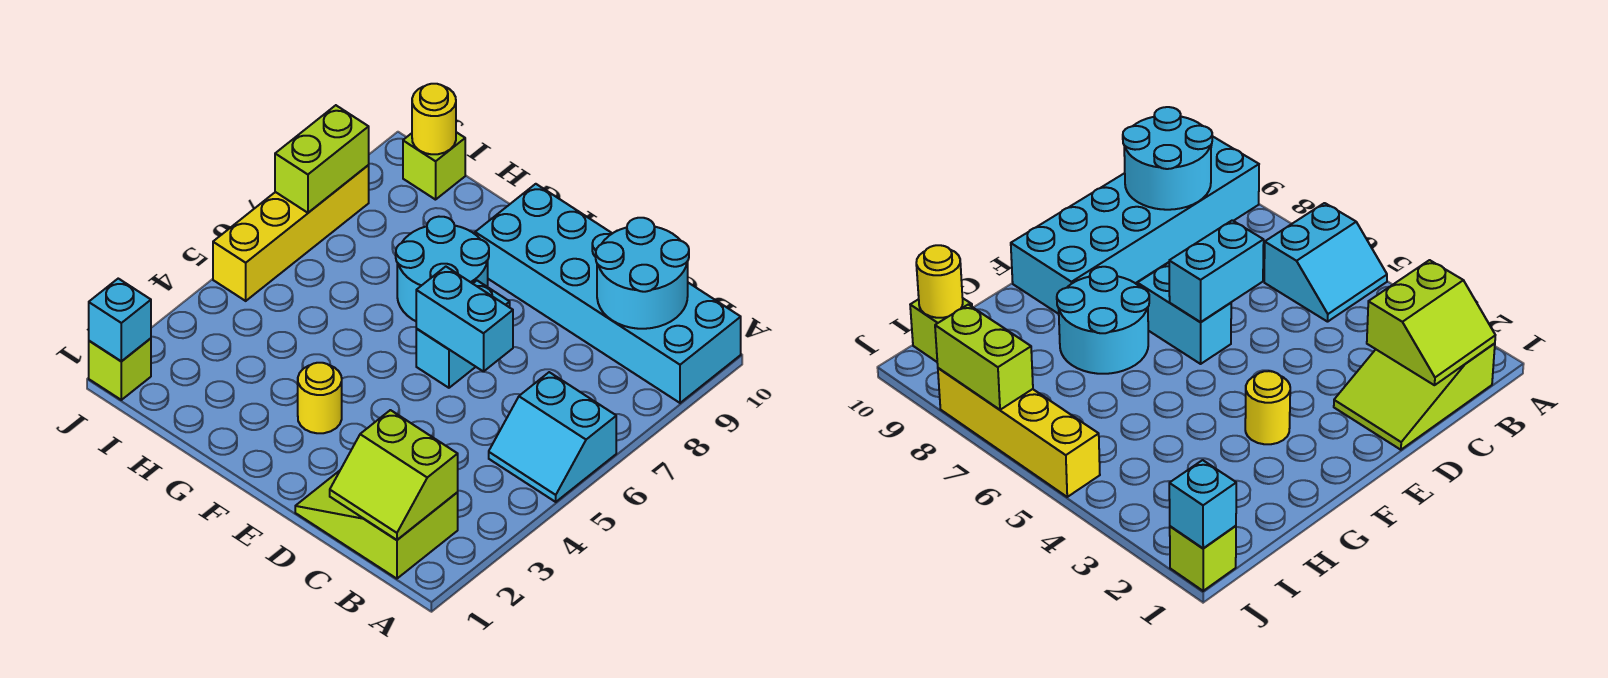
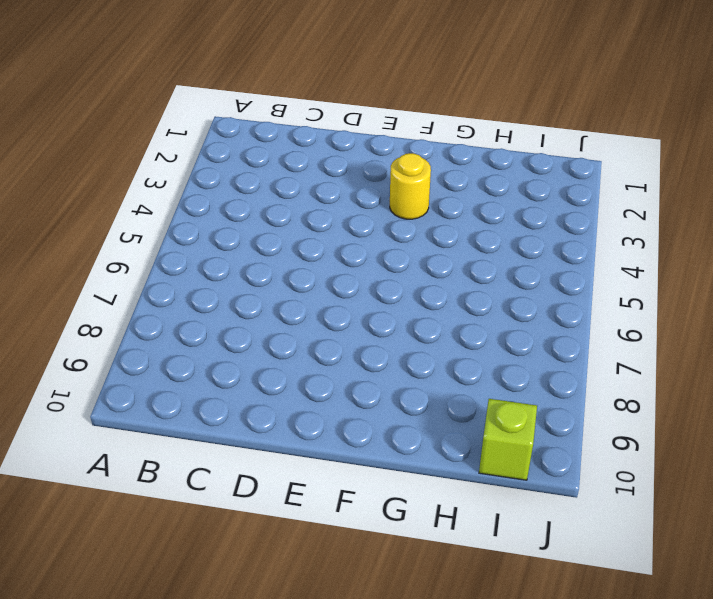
none -> cyan slope A5:B6 level 1 top 6
none -> cyan brick A9:F10 level 1
none -> lime slope B1:D2 level 1 top B

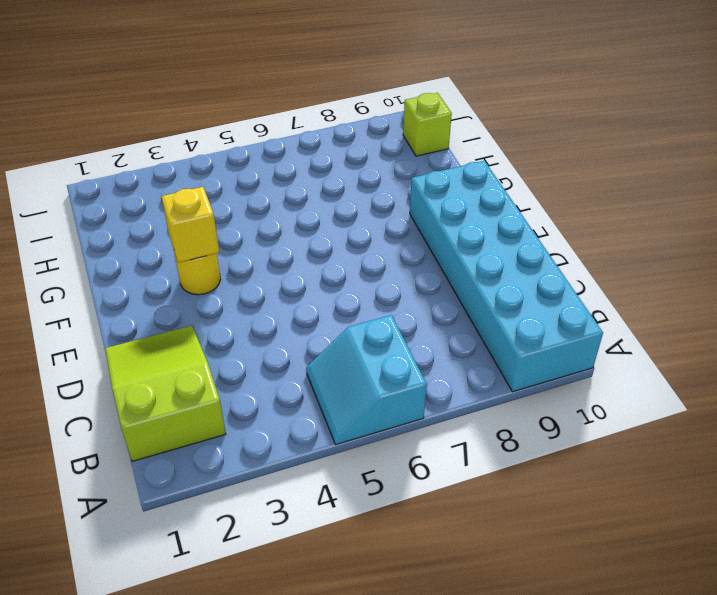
yellow brick F3 level 2 -> none
none -> cyan brick E6:E7 level 1
none -> cyan round brick F7:G8 level 1
none -> lime brick J1 level 1

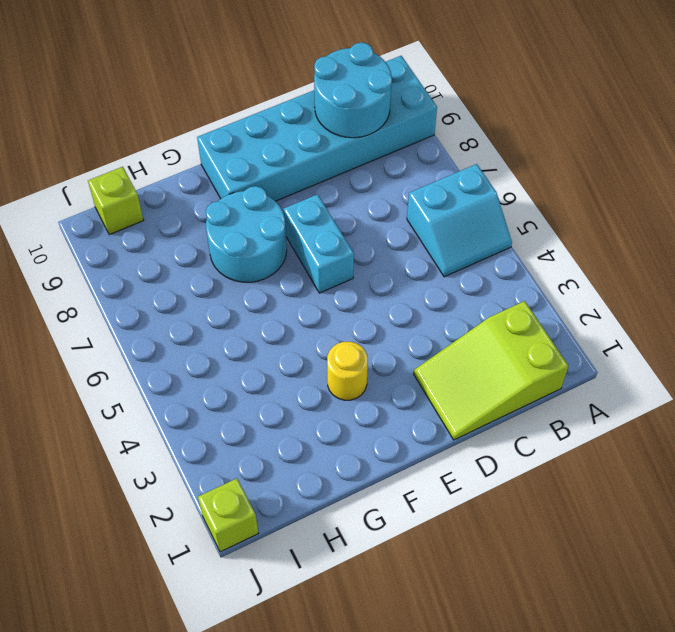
none -> yellow brick J5:J8 level 1
none -> lime slope B1:C2 level 2 top 2
none -> cyan brick D6:E6 level 2

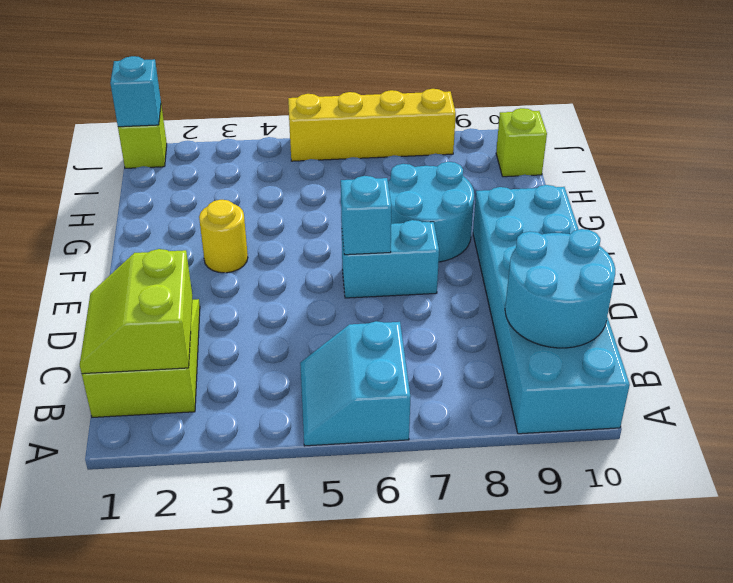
cyan brick E6 level 2 -> cyan brick D6:E6 level 2
none -> yellow round brick I10 level 2
none -> lime brick J7:J8 level 2

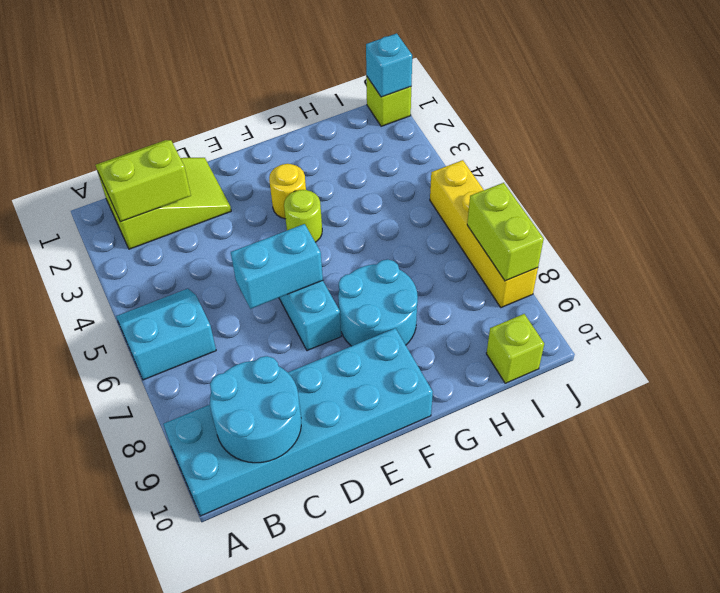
lime round brick F4 level 1 -> none
none -> yellow round brick I10 level 2

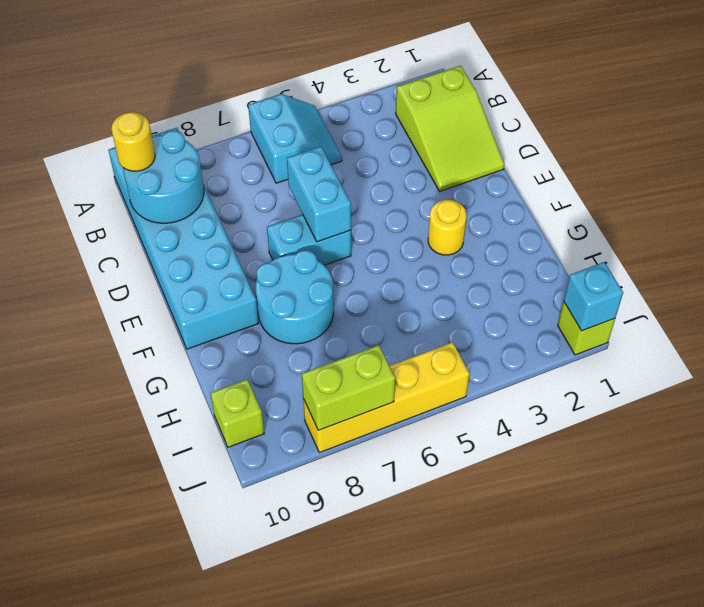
yellow round brick B10 level 3 -> yellow round brick I10 level 2
none -> lime slope B1:C2 level 2 top 2

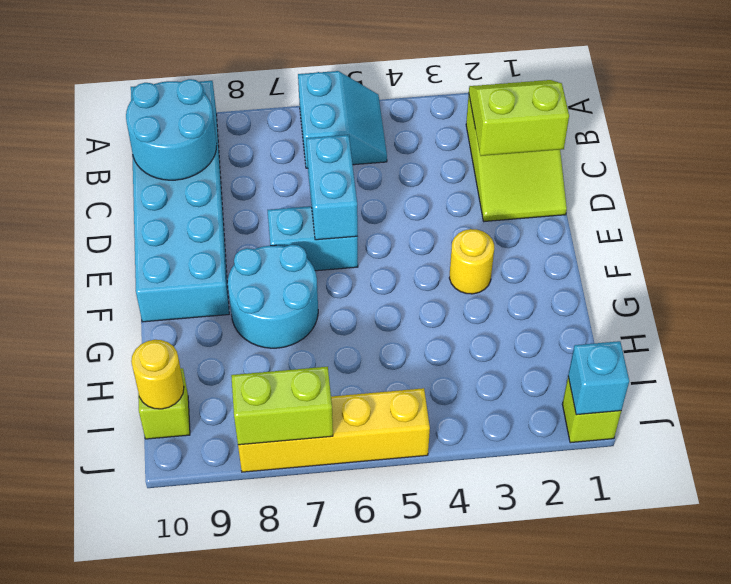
lime slope B1:C2 level 2 top C -> lime slope B1:C2 level 2 top 2

